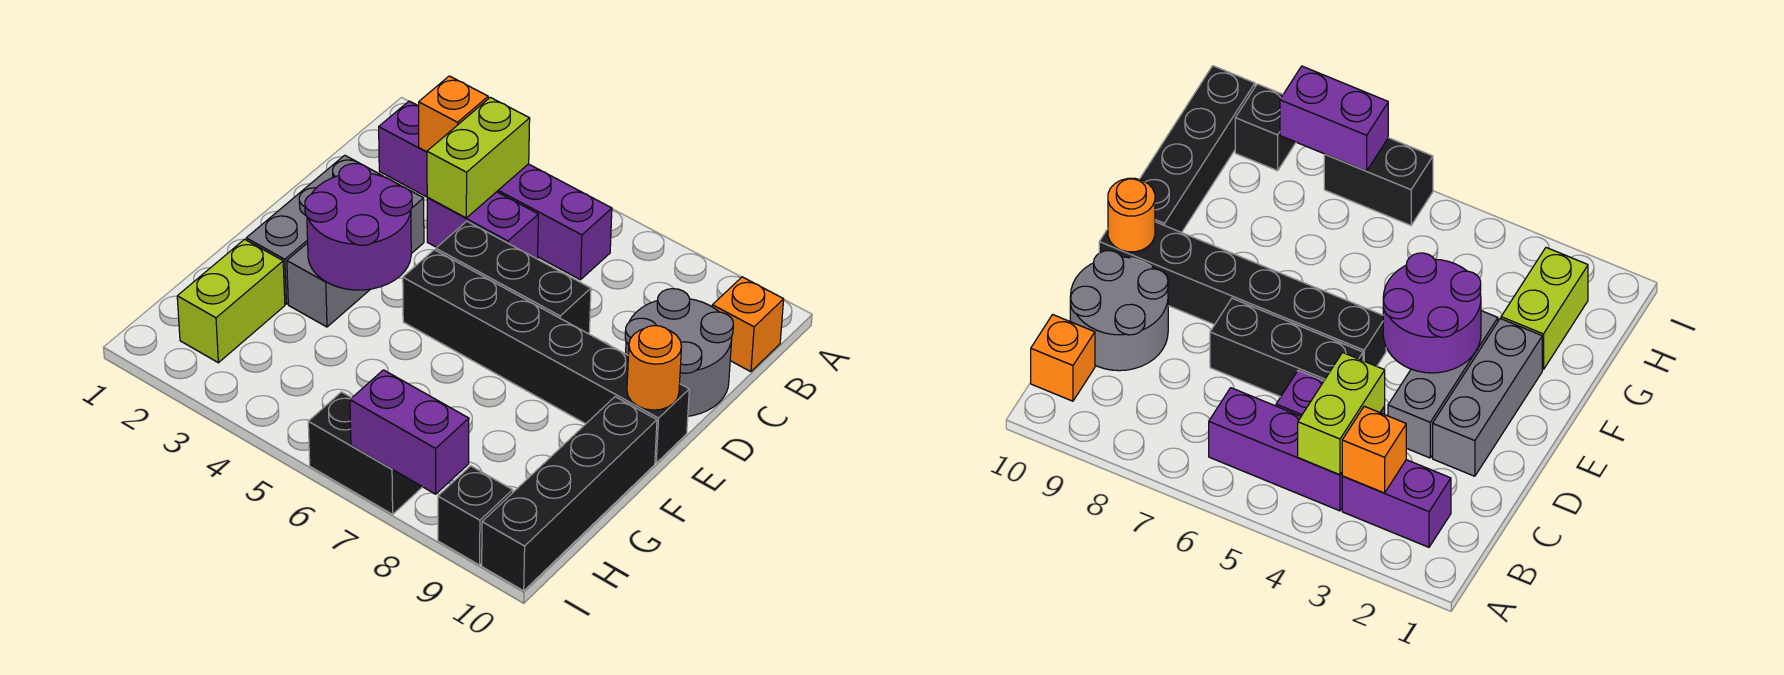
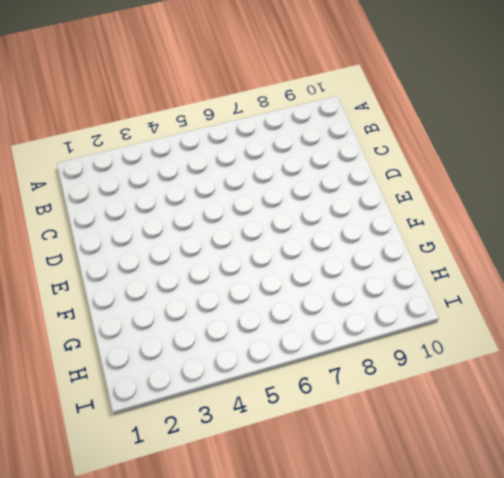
none -> purple brick B2:B3 level 1
none -> purple brick B4:B6 level 1
none -> orange brick B10 level 1

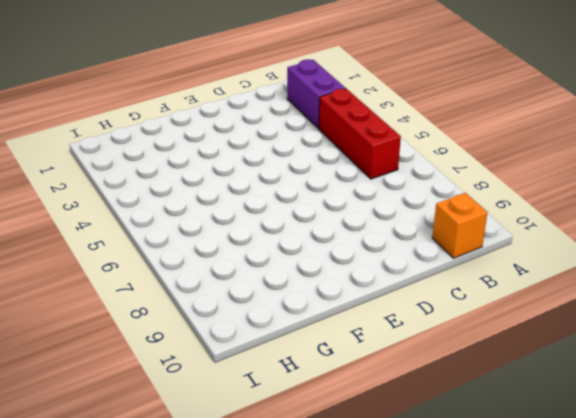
red brick B4:B6 level 1 -> purple brick B4:B6 level 1
none -> purple brick C4:C5 level 1
none -> grey round brick C9:D10 level 1
none -> grey brick D2:F2 level 1

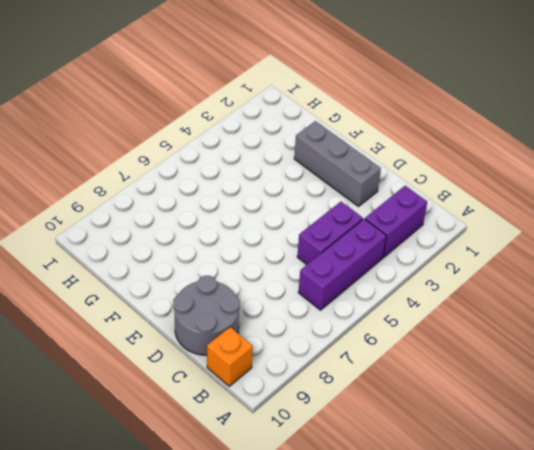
none -> grey brick D3:F3 level 1
none -> black brick D5:D7 level 1
none -> black brick E5:E10 level 1

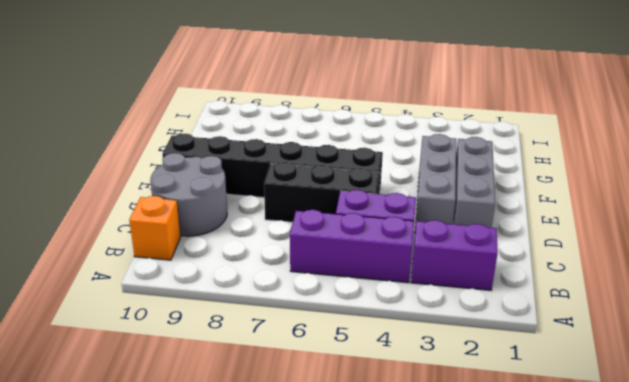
none -> black brick F10:I10 level 1
none -> lime brick G2:H2 level 1
none -> black brick I6:I7 level 1

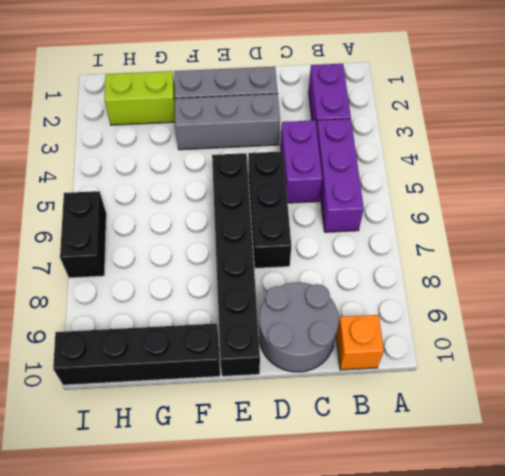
none -> black brick I9 level 1
none -> orange brick B3 level 2
none -> lime brick B4:C4 level 2

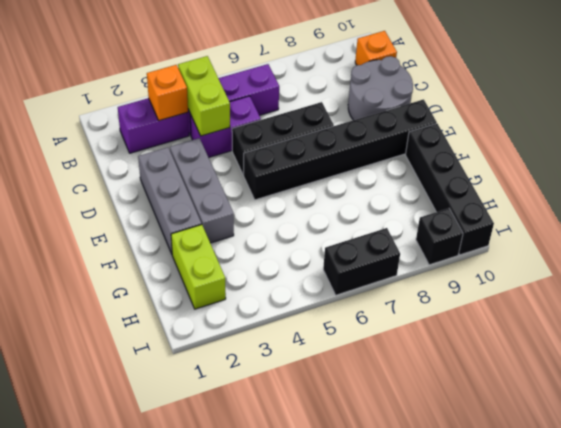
none -> purple round brick E3:F4 level 2
none -> orange round brick E10 level 2
none -> purple brick I7:I8 level 2

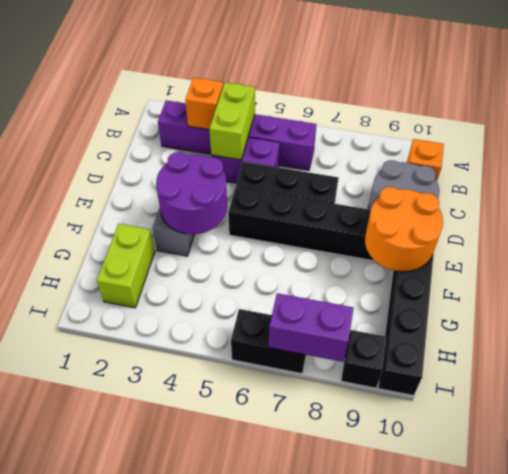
orange round brick E9:F10 level 2 -> orange round brick E10 level 2
none -> grey brick D2:F2 level 1

